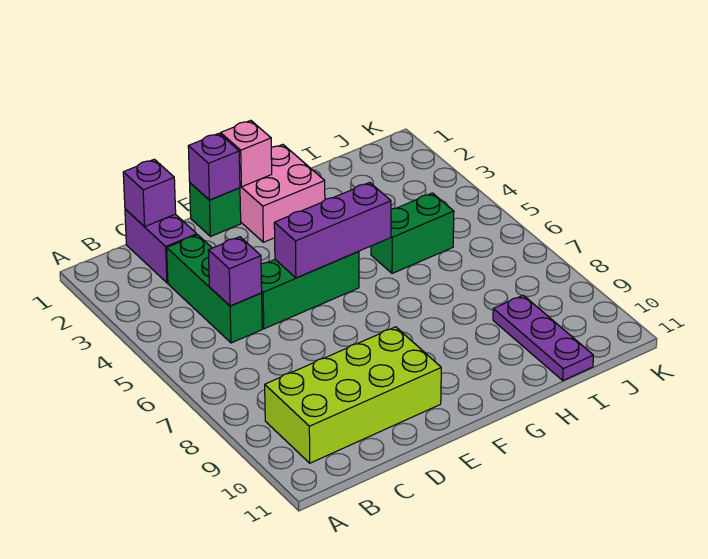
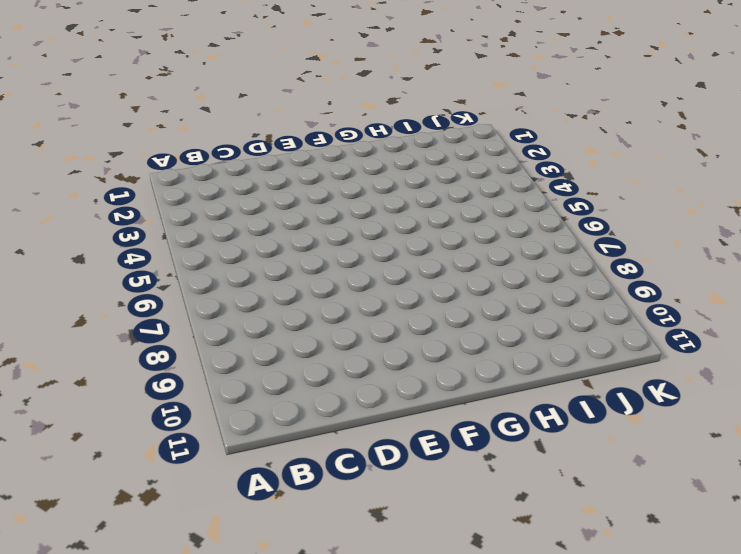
none -> lime brick B9:E10 level 1
none -> purple brick C1:C2 level 1
none -> green brick C3:C5 level 1

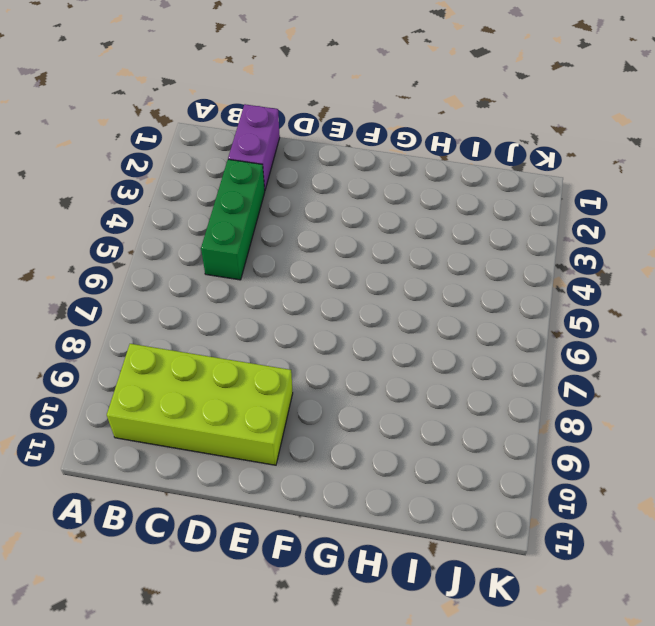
none -> green brick D5:F5 level 1
none -> green brick E1 level 1
none -> pink brick F1:G2 level 1

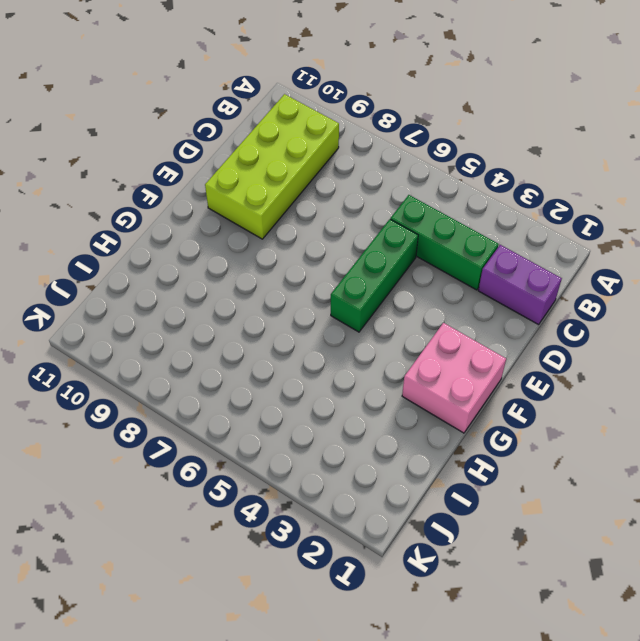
none -> green brick E1 level 1
none -> green brick H5:I5 level 1
none -> purple plate I9:I11 level 1

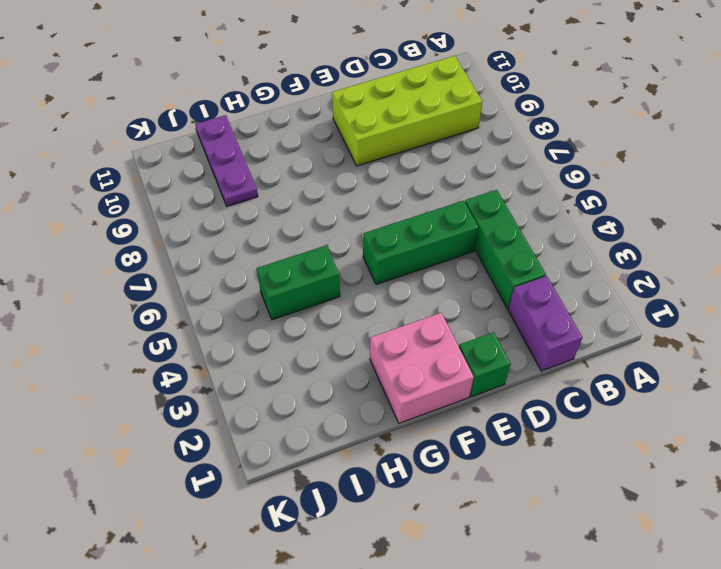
none -> purple brick C1 level 2
none -> purple brick C5 level 2
none -> purple brick E1 level 2

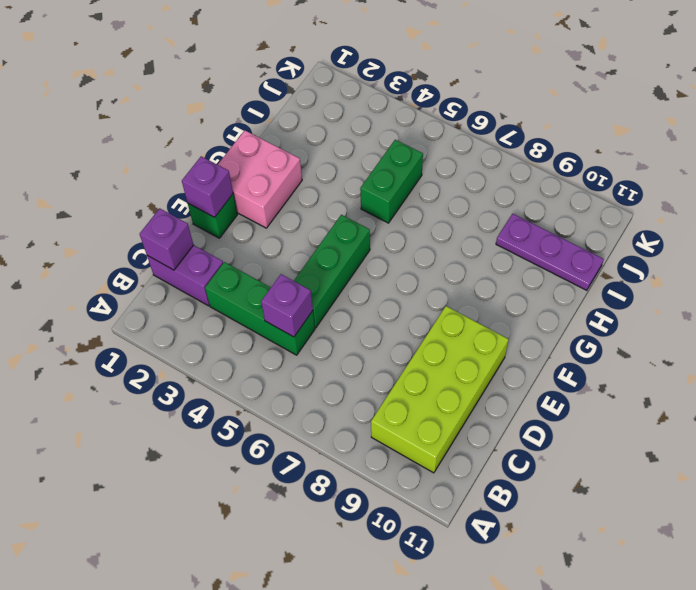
none -> purple brick E5:G5 level 2
none -> pink brick F1 level 2

